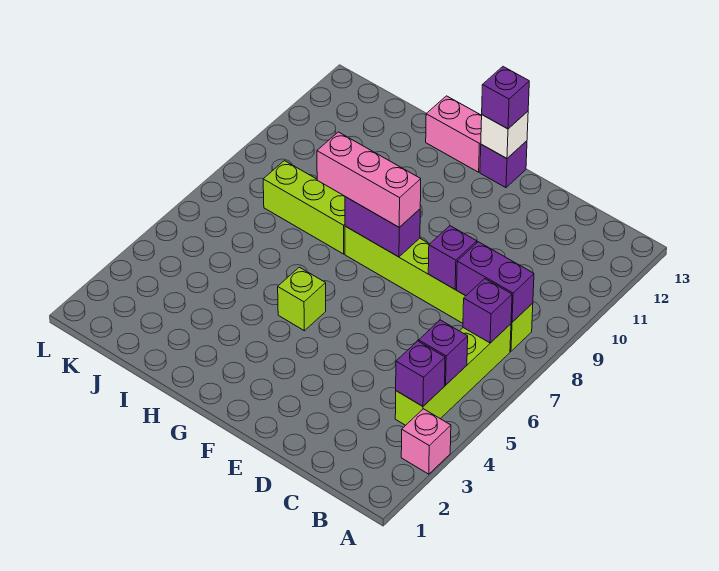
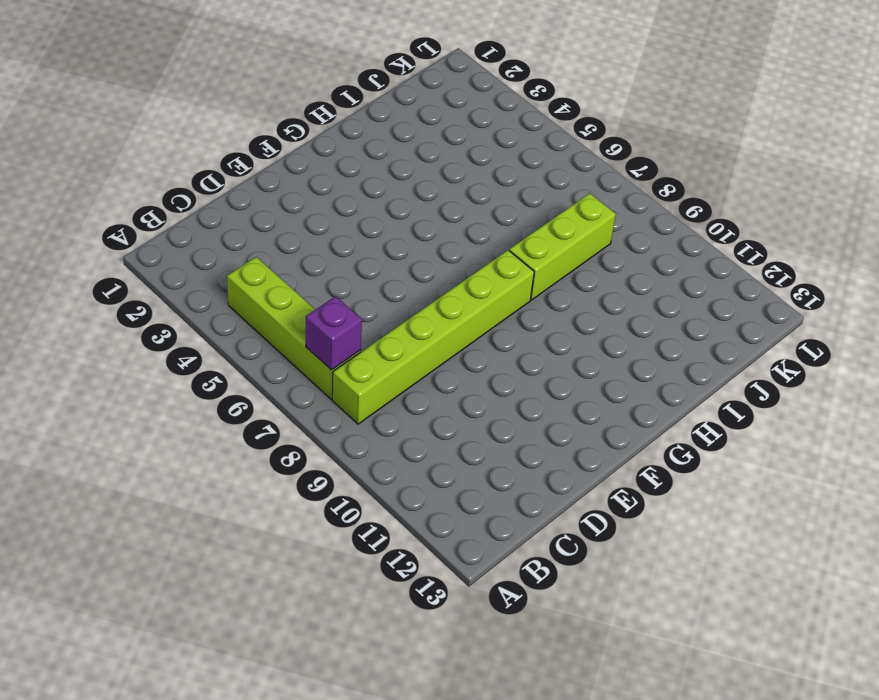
none -> pink brick A3 level 1
none -> purple brick F13 level 1
none -> lime brick G5 level 1

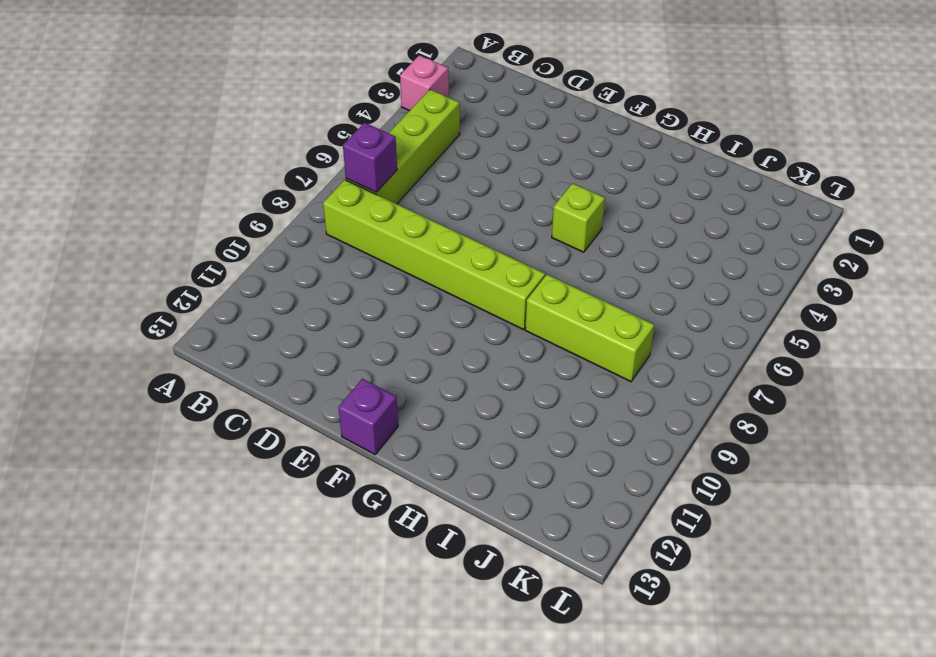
none -> pink brick G13:H13 level 1
none -> purple brick B4 level 2
none -> purple brick B5 level 2

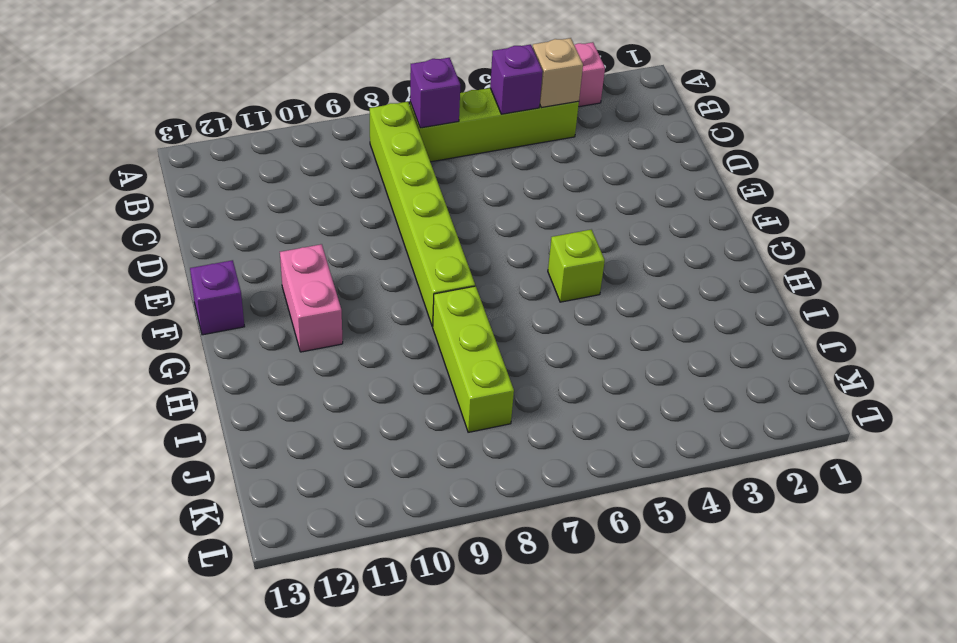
tan brick B4 level 2 -> purple brick B4 level 2
pink brick F11:G11 level 1 -> pink brick G13:H13 level 1
none -> purple brick B8:C8 level 2
none -> purple brick D8 level 2
none -> purple brick F8:G8 level 2

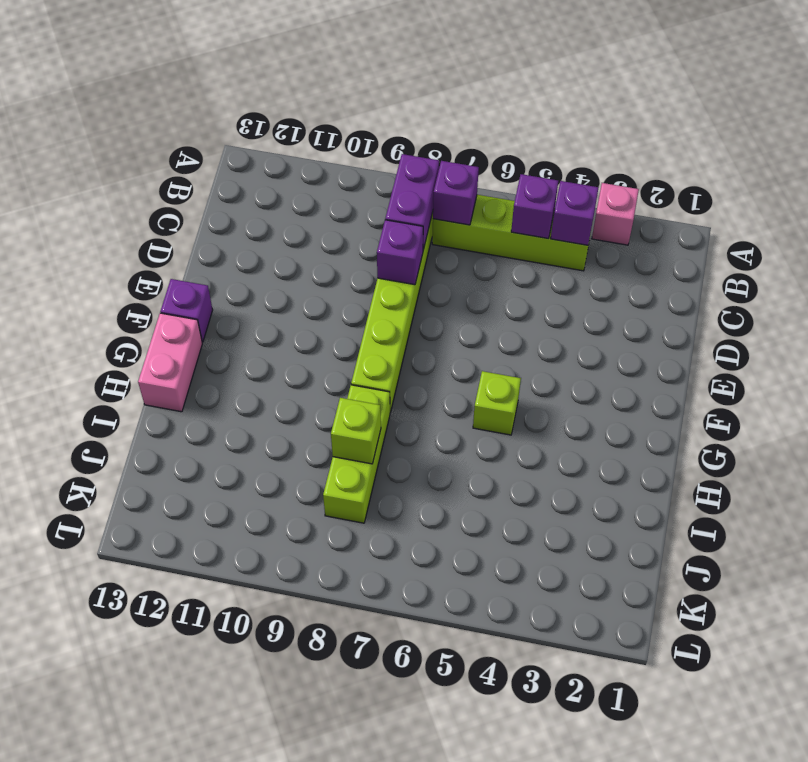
lime brick I8 level 2 -> none
none -> purple brick F8:G8 level 2
none -> white brick F13 level 2
none -> pink brick F8:H8 level 3

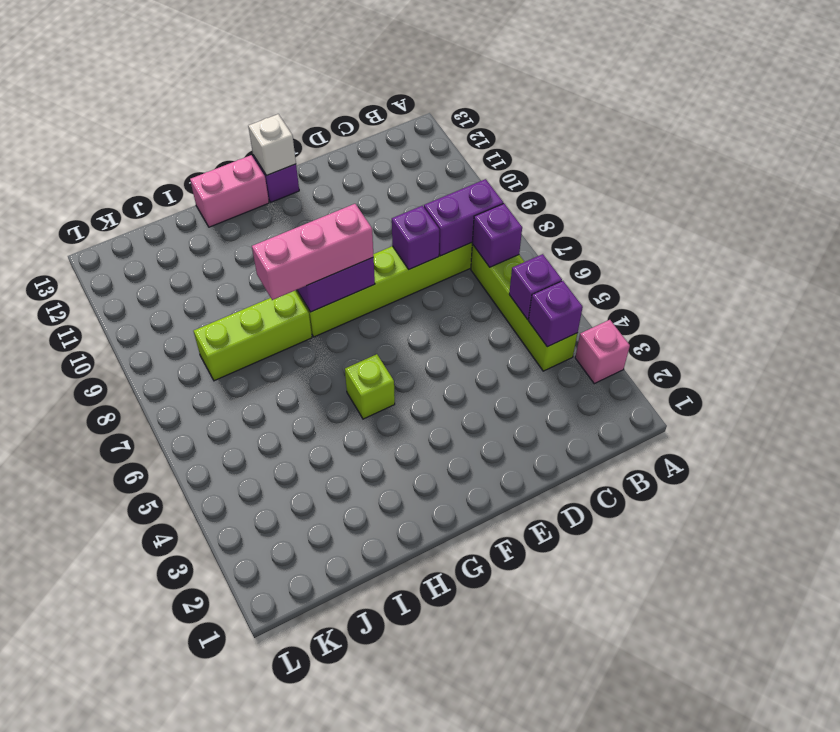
none -> purple brick F13 level 3

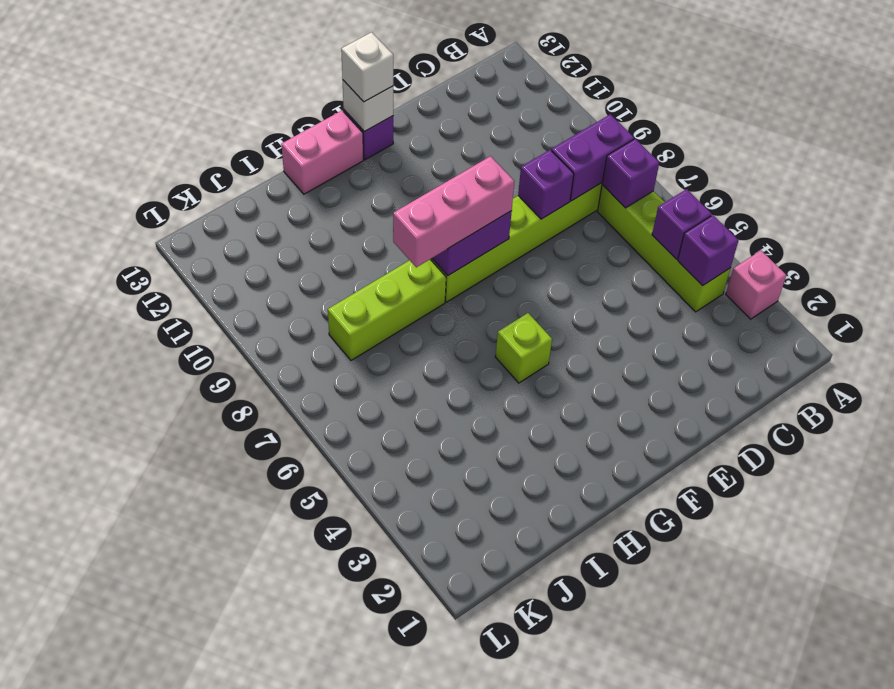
white brick F13 level 3 -> purple brick F13 level 3

